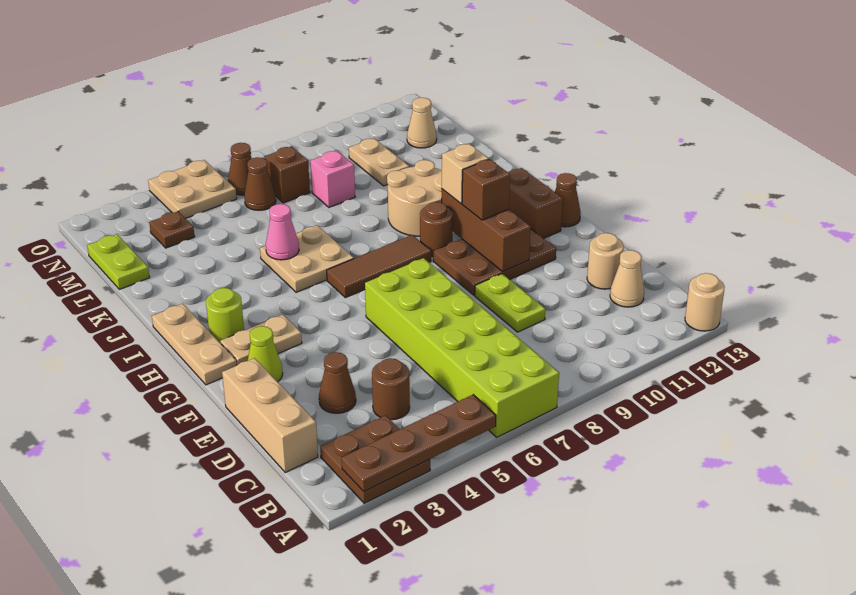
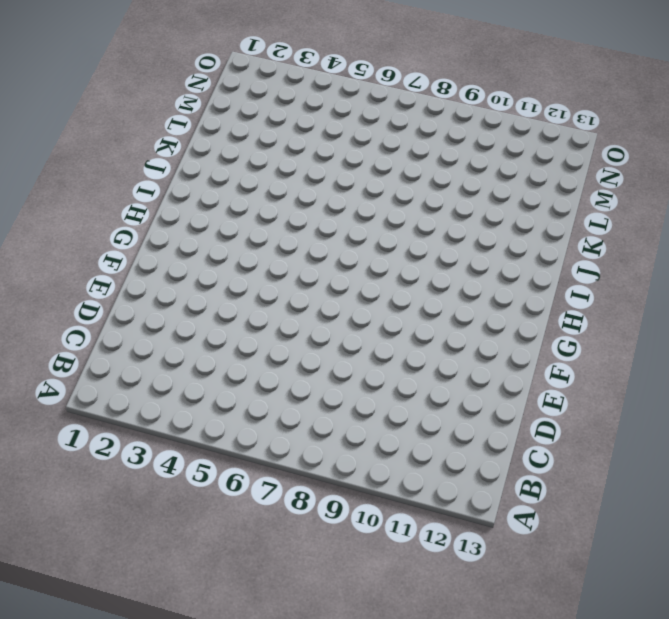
none -> brown plate A2:B3 level 1
none -> lime brick A6:F7 level 1
none -> tan round brick A13 level 1
none -> tan brick C1:E1 level 1

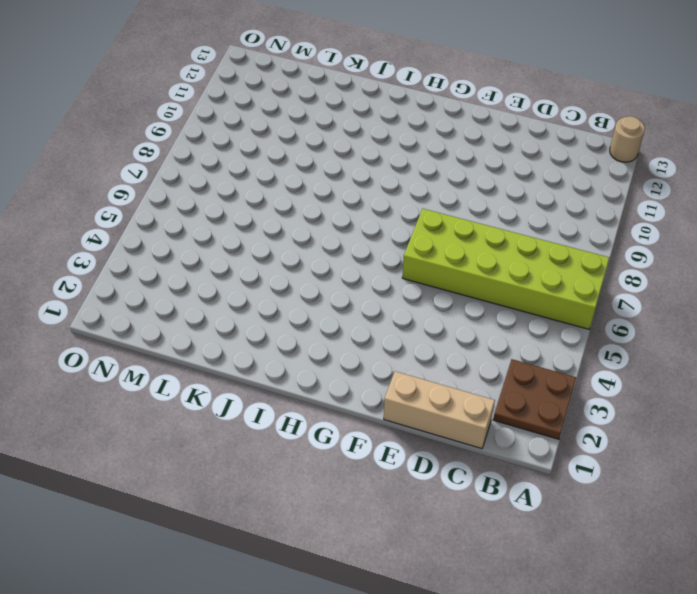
none -> brown round brick C4 level 1
none -> tan cone C12 level 1
none -> brown cone D3 level 1
none -> lime plate D9:E9 level 1

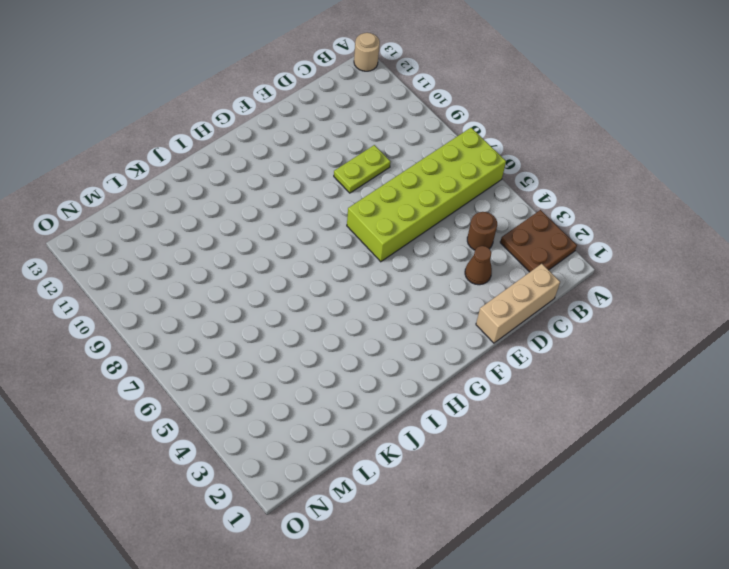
none -> tan cone C12 level 1
none -> tan round brick D12 level 1
none -> lime cone F2 level 1
none -> brown plate F9:G11 level 1

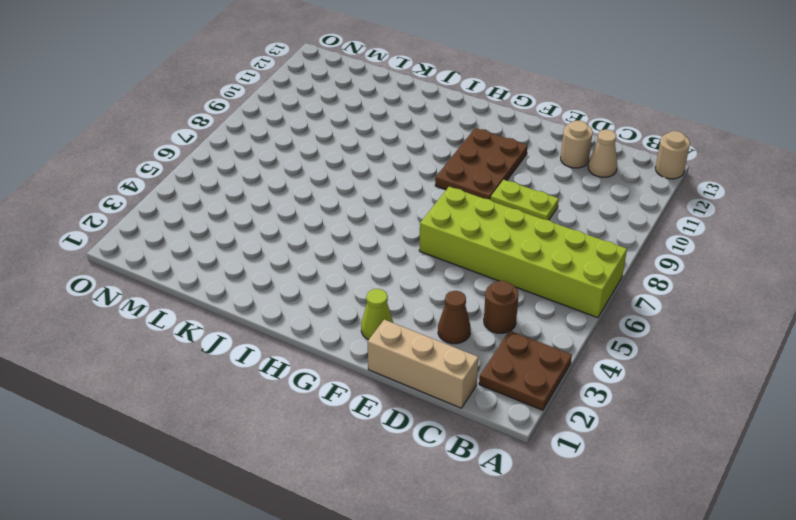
none -> tan plate G1:I1 level 1
none -> tan plate G2:G3 level 1
none -> brown brick G12:H12 level 1
none -> brown cone G13 level 1

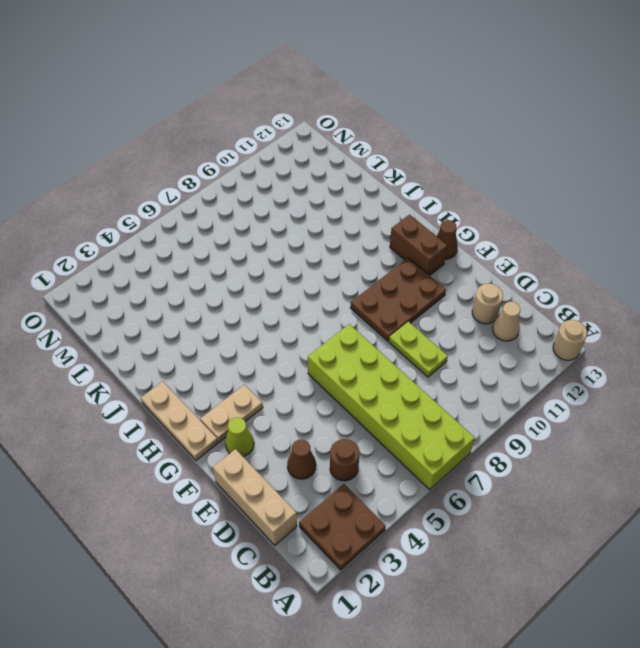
none -> lime round brick H2 level 1
none -> brown tile H6:H8 level 1
none -> brown round brick H9 level 1
none -> tan plate I5:J6 level 1

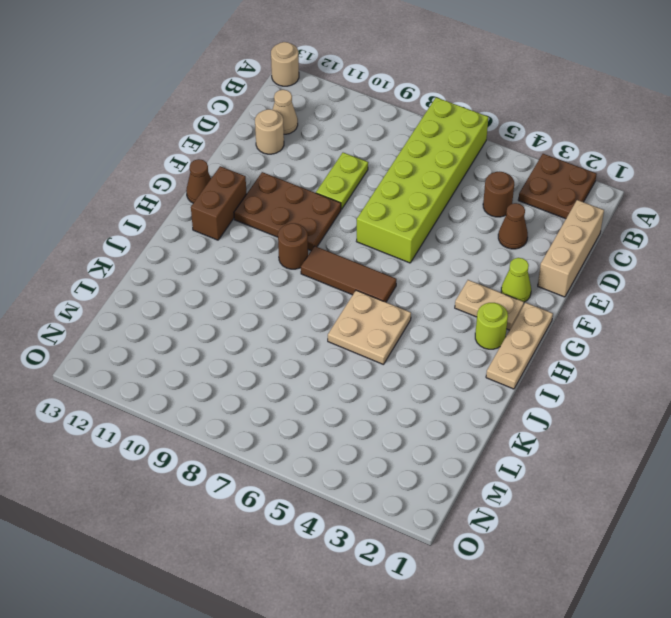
none -> tan round brick I9:J10 level 1
none -> lime plate L1:M1 level 1
none -> pink brick L8 level 1
none -> tan plate L10:M10 level 1

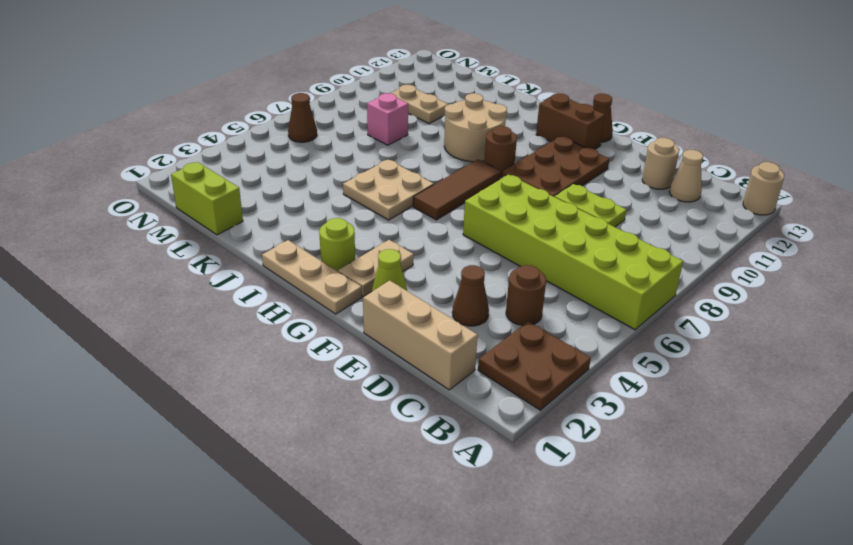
lime brick L1:M1 level 1 -> lime plate L1:M1 level 1
none -> brown plate M3 level 1
none -> brown cone M6 level 1
none -> brown brick M7 level 1
none -> tan cone M12 level 1

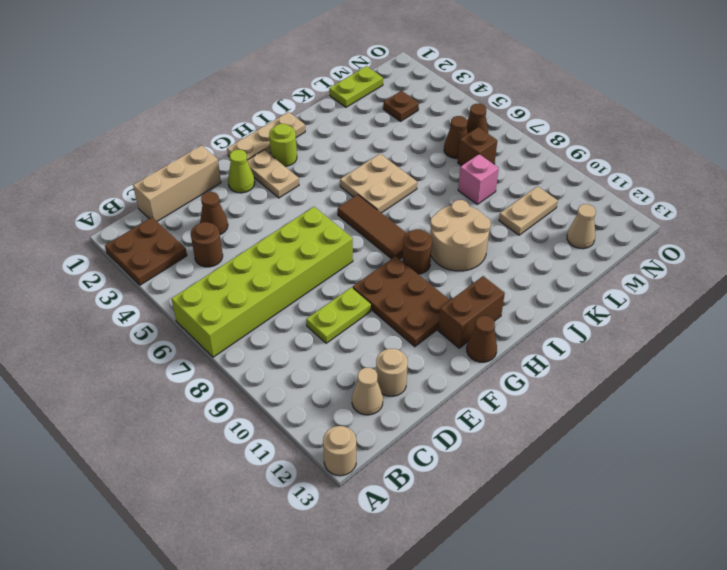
none -> tan plate N4:O5 level 1
none -> brown plate A2:A5 level 2
none -> brown brick F10:H10 level 2
none -> pink cone J5 level 2

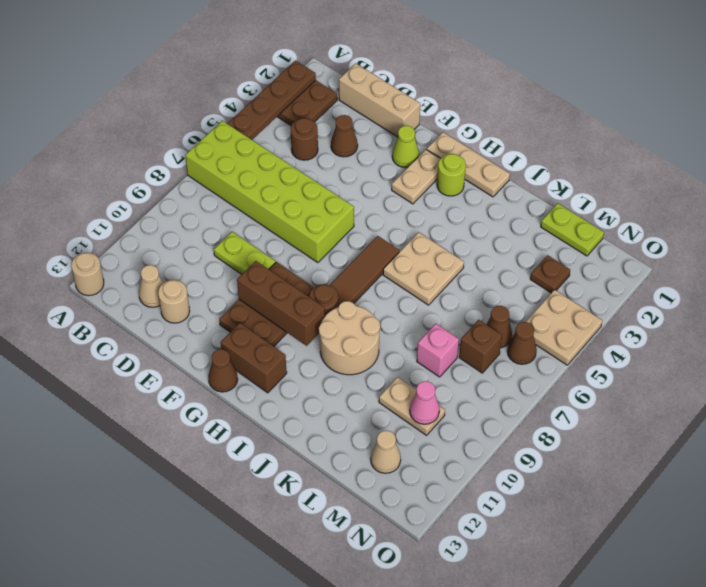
pink cone M10 level 2 -> pink cone J5 level 2
none -> brown brick G10 level 3
none -> tan brick H10 level 3

